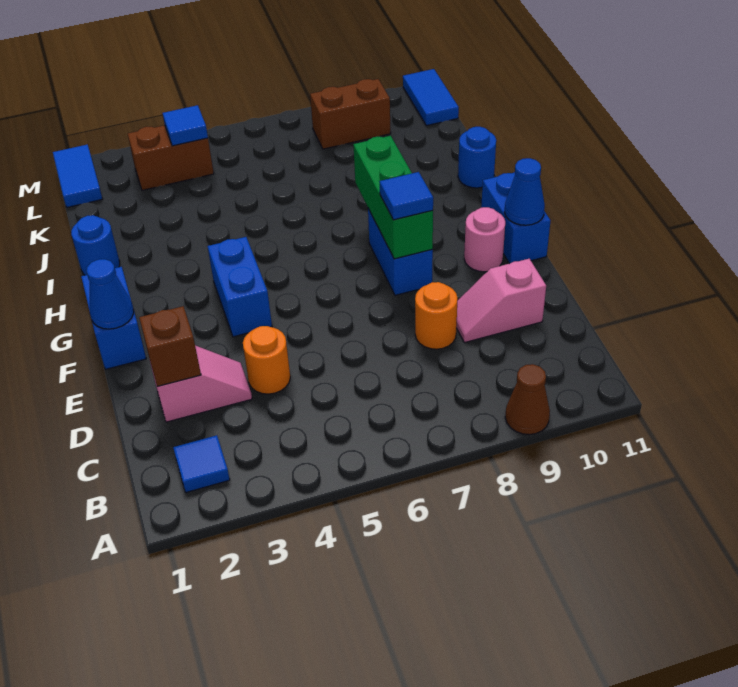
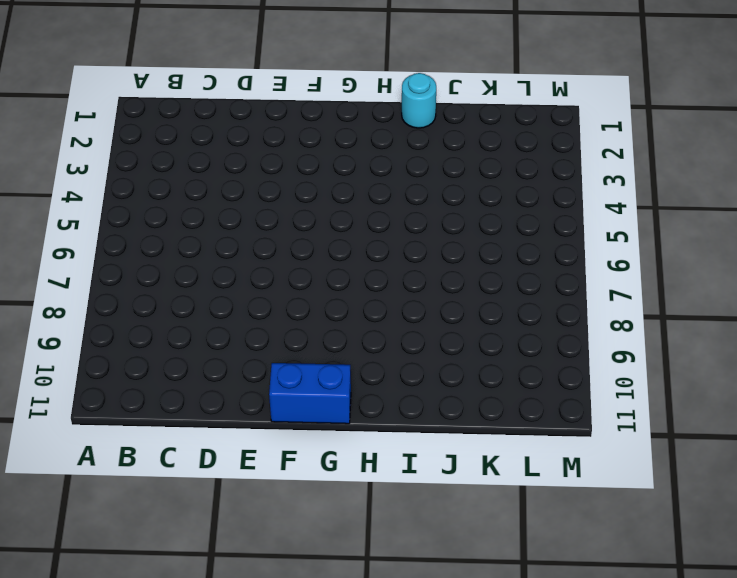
cyan round brick I1 level 1 -> blue round brick I1 level 1
none -> brown cone A9 level 1
none -> blue tile B2 level 1
none -> pink slope D2:D3 level 1 top 2

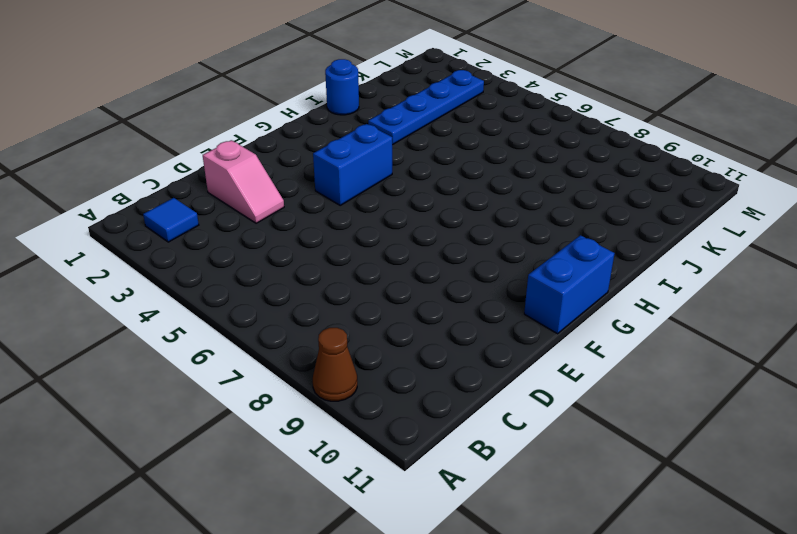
blue plate I3:L3 level 1 -> brown brick L3:L4 level 1
none -> orange round brick D4 level 1
none -> orange round brick D8 level 1
none -> pink slope D9:D10 level 1 top 10

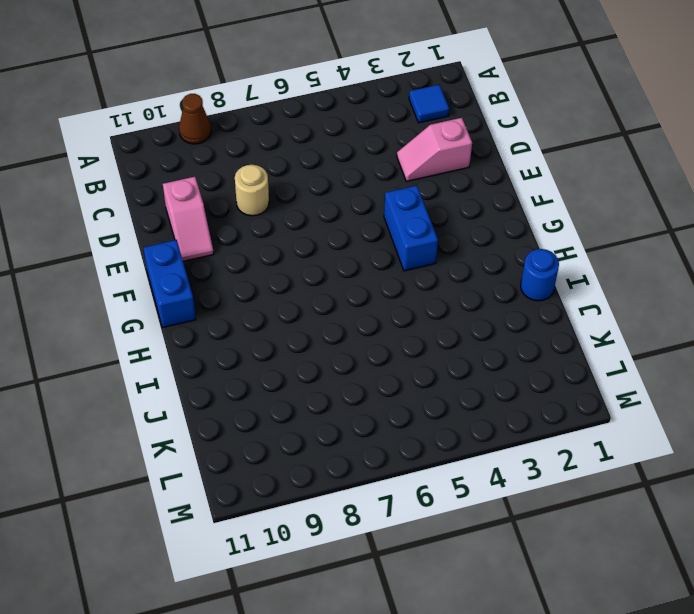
tan round brick D8 level 1 -> orange round brick D8 level 1
pink slope D10:E10 level 1 top D -> pink slope D9:D10 level 1 top 10
none -> orange round brick D4 level 1
none -> blue brick F1:G1 level 1
none -> blue brick F8:G8 level 1

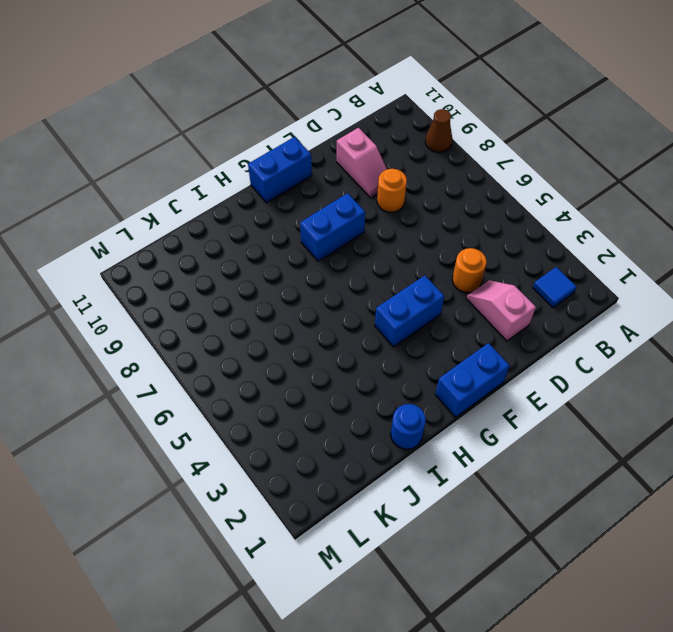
none -> pink round brick F10 level 1
none -> blue round brick I11 level 1
none -> blue tile L1:M1 level 1

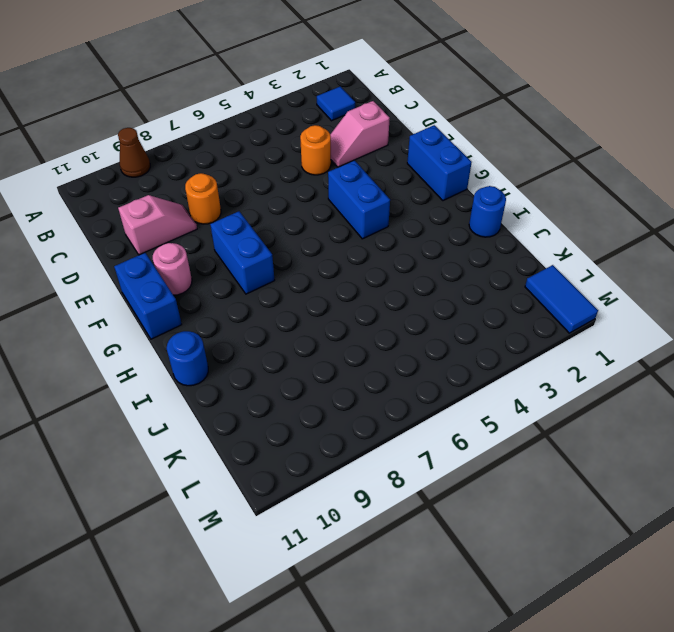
none -> brown brick L3:L4 level 1
none -> brown brick L8:L9 level 1
none -> blue tile L11:M11 level 1

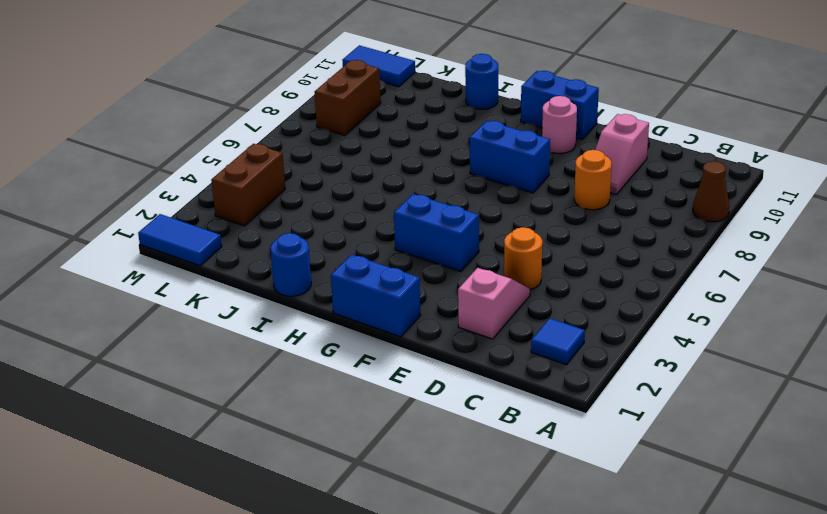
none -> brown brick D2 level 2
none -> blue cone F1 level 2
none -> green brick F8:H8 level 2

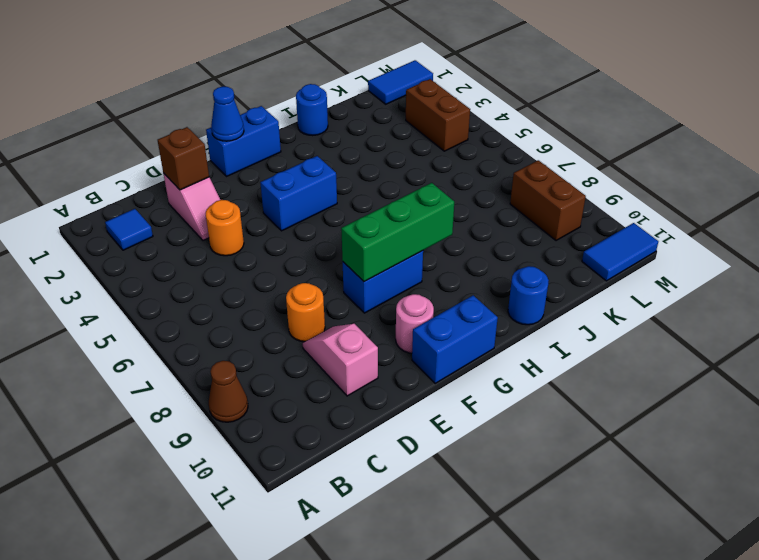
none -> blue cone F11 level 2
none -> blue tile L4 level 2
none -> blue tile F8 level 3

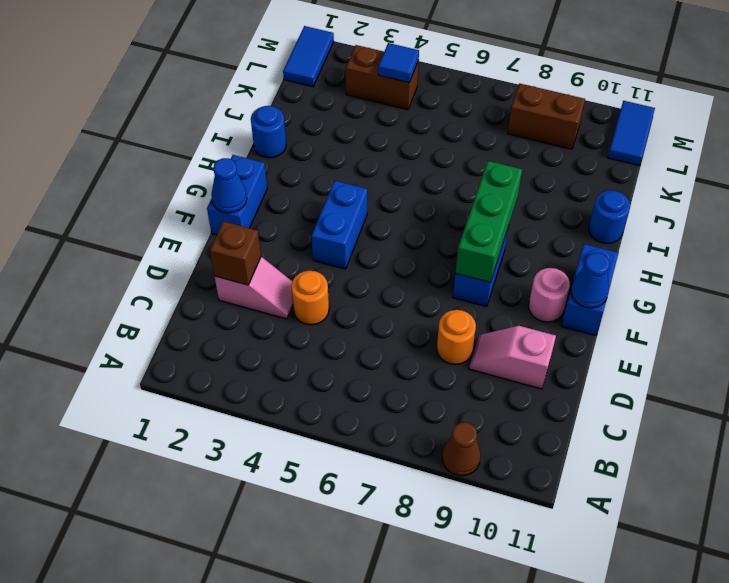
none -> blue tile B2 level 1
none -> blue tile F8 level 3

